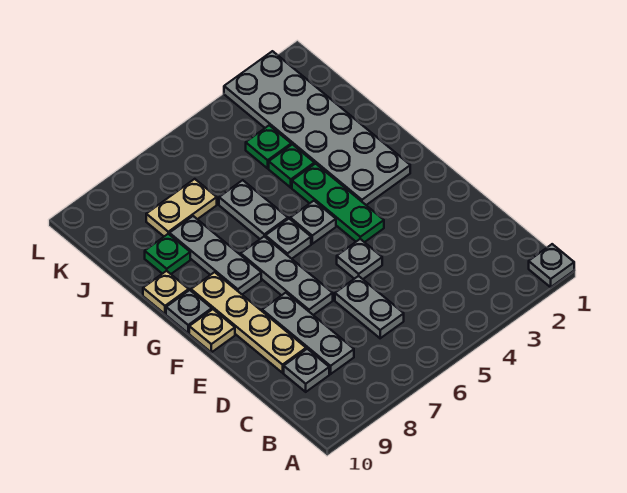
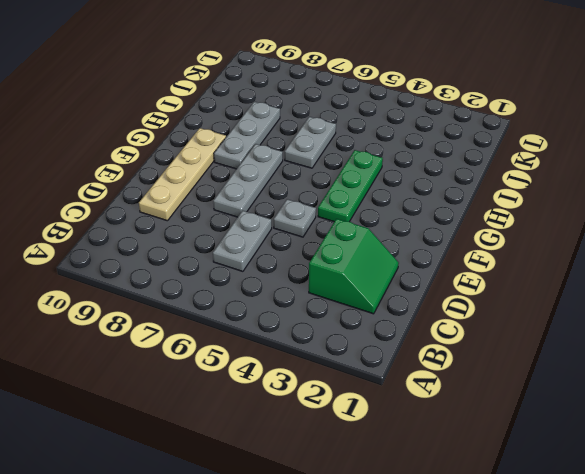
green slope C2:D3 level 1 top 3 -> none
none -> grey plate A1 level 1
none -> grey plate C8:E8 level 1
none -> grey plate C9 level 1

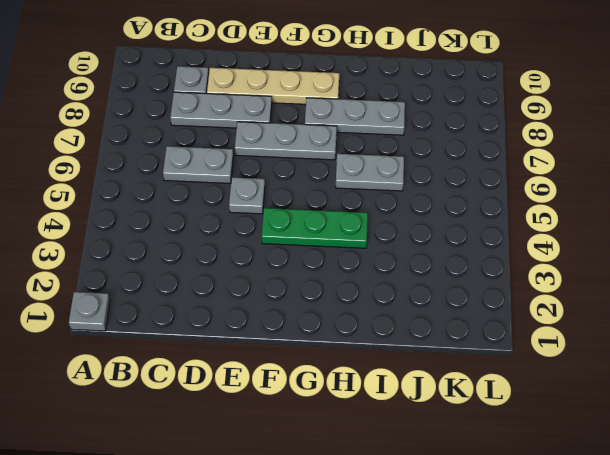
none -> tan plate F10 level 1
none -> grey plate G2:L3 level 1
none -> grey plate G5 level 1

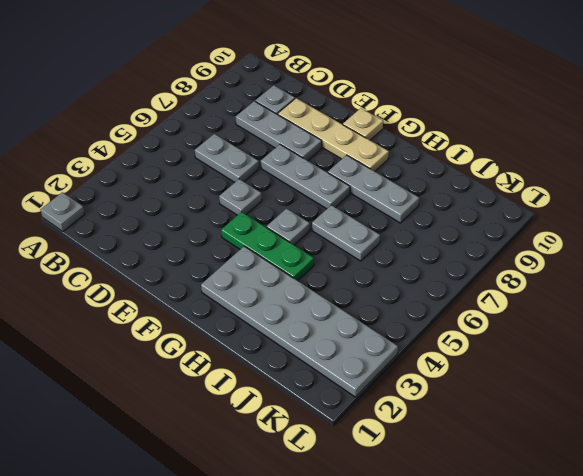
none -> grey plate G6 level 1
none -> grey plate G10 level 1
none -> tan plate H10 level 1

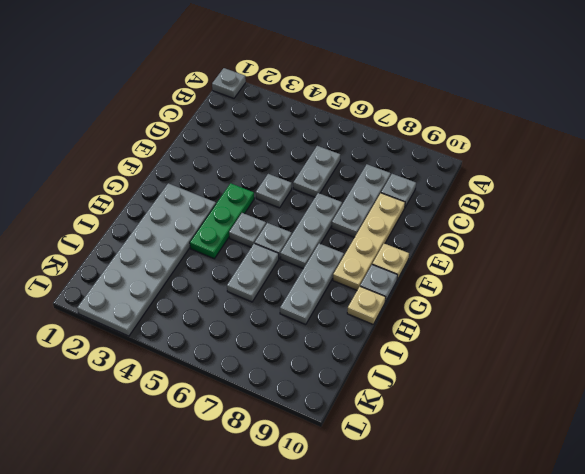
none -> green plate I4 level 1
none -> green plate I9 level 1
none -> green plate J4 level 1

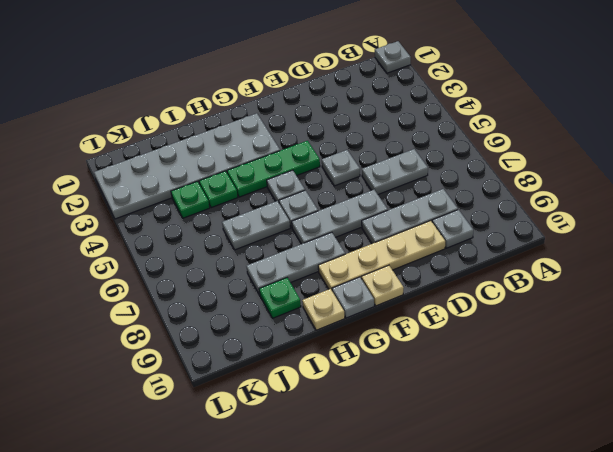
none -> tan plate J7:J8 level 1

